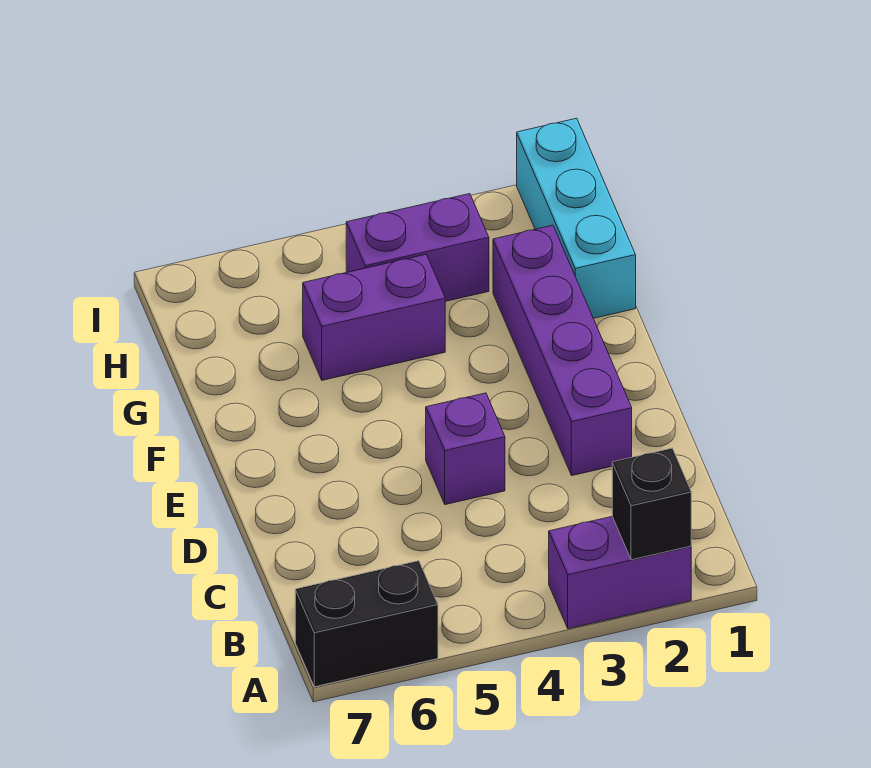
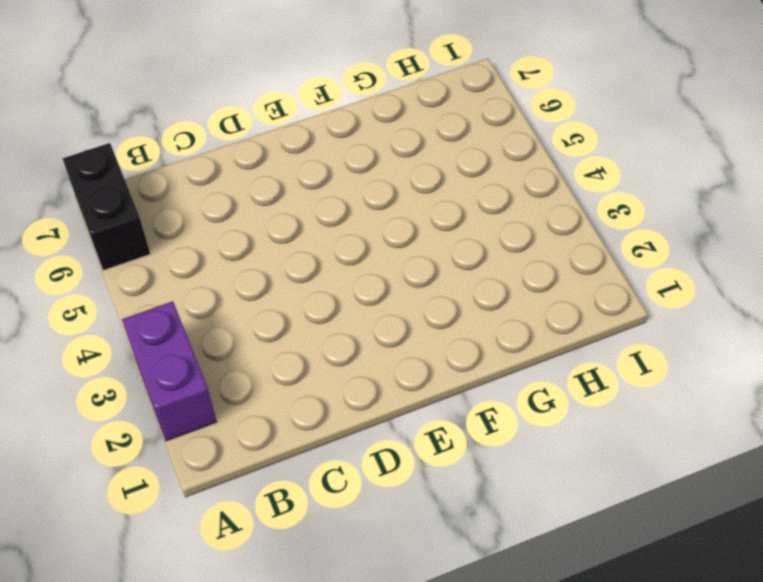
none -> purple brick D2:G2 level 1
none -> purple brick D4 level 1

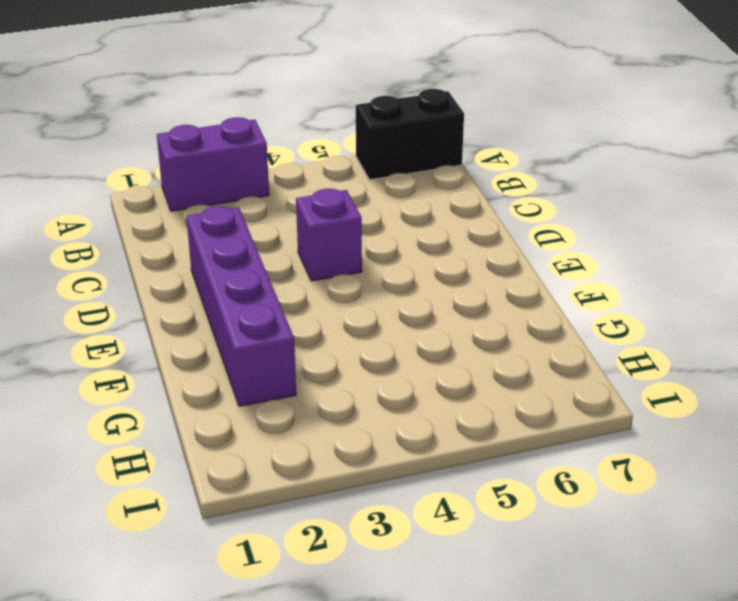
none -> cyan brick G1:I1 level 1
none -> purple brick G4:G5 level 1

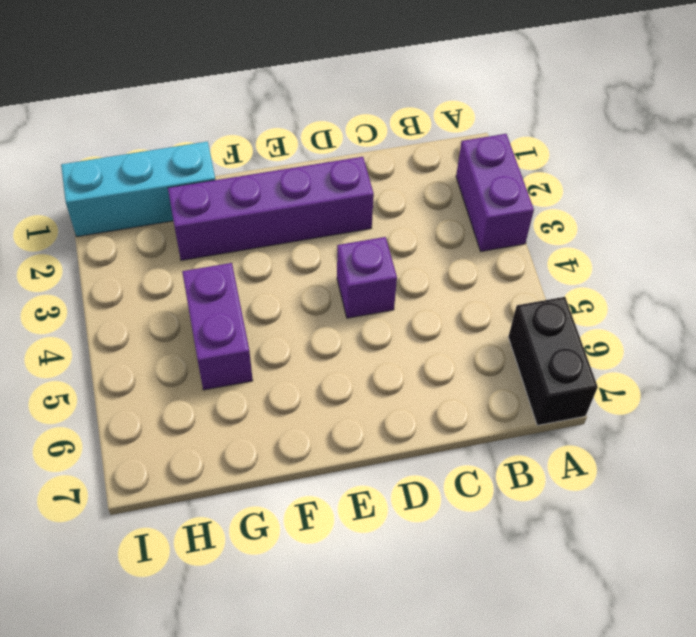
none -> purple brick H3:H4 level 1
none -> black brick A2 level 2

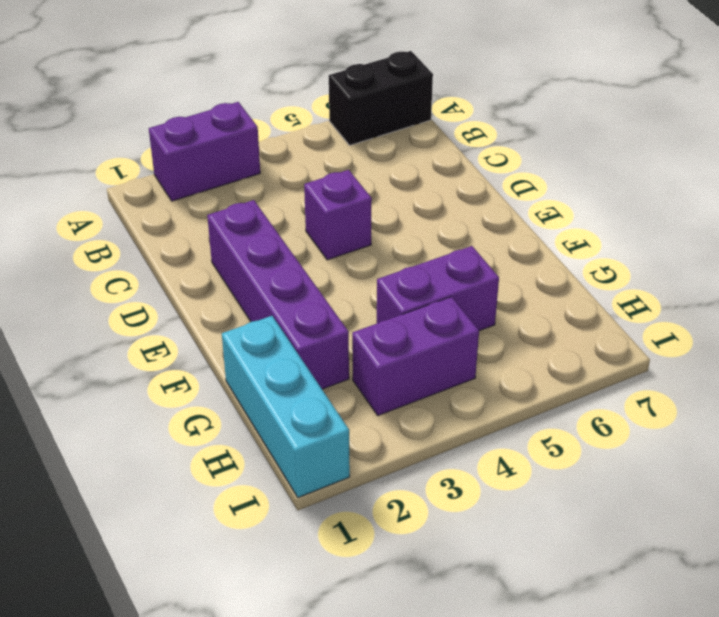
none -> black brick A2 level 2

